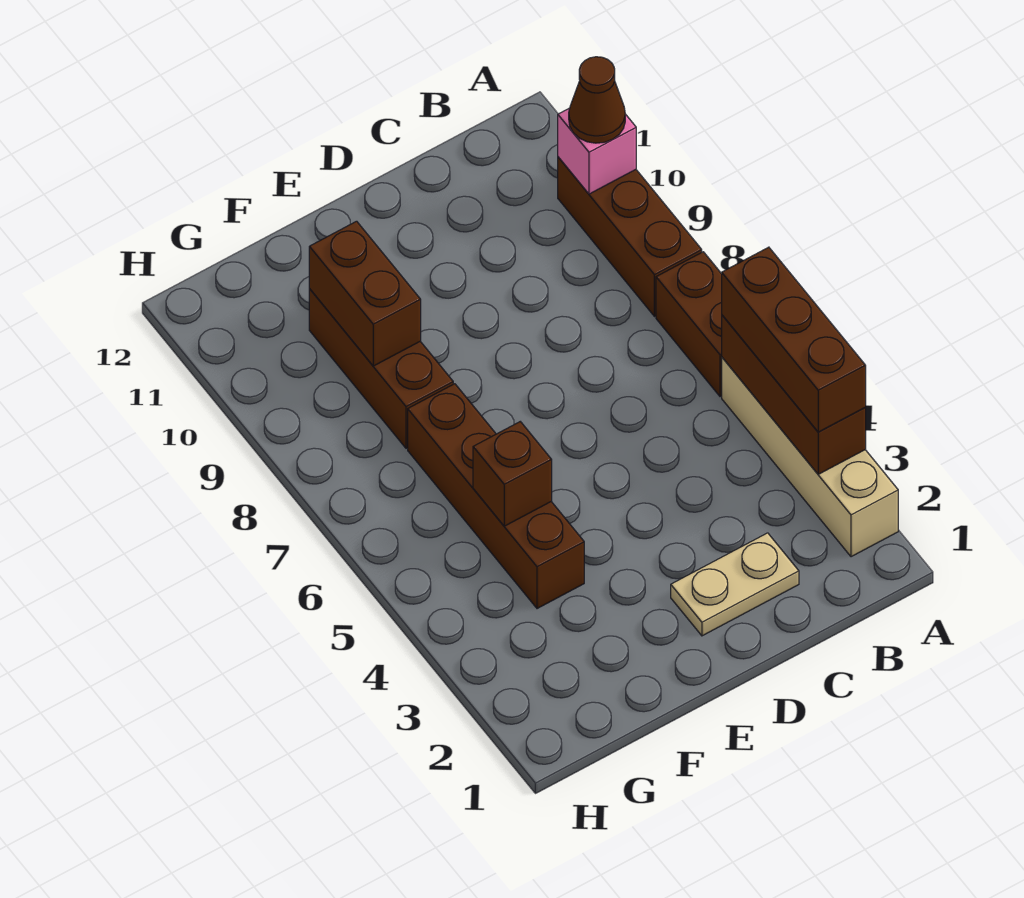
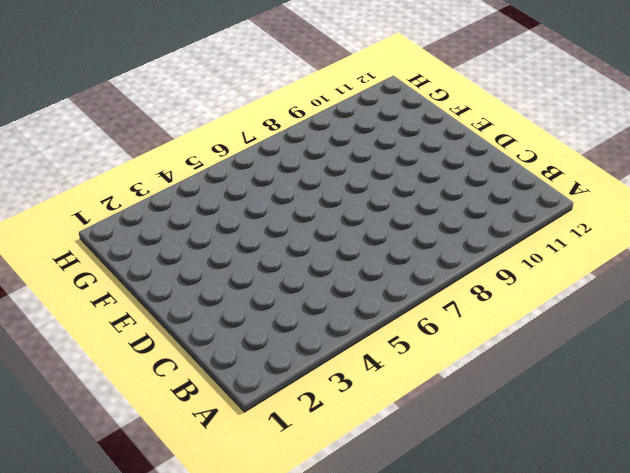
none -> tan brick A2:A5 level 1
none -> brown brick A6:A7 level 1
none -> brown brick A8:A10 level 1

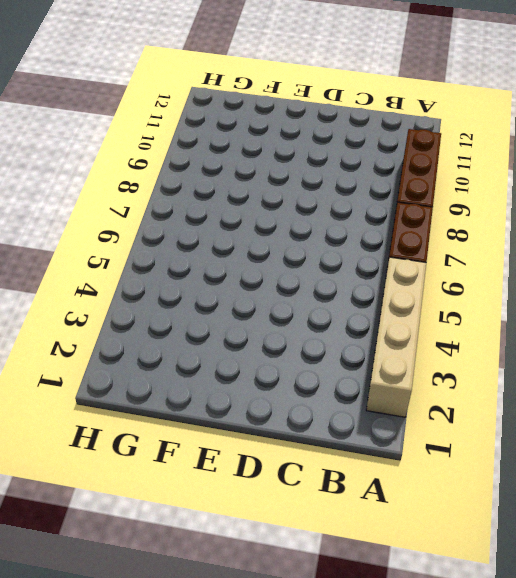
none -> tan plate C2:D2 level 1
none -> brown brick F4:F7 level 1
none -> brown brick F8:F10 level 1

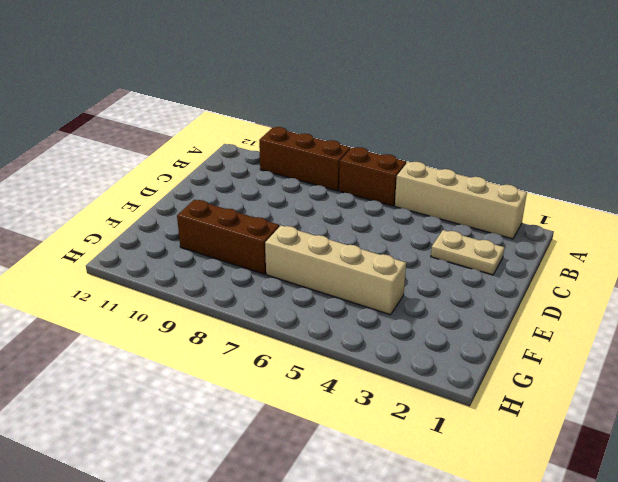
tan plate C2:C3 level 1 -> tan plate C2:D2 level 1
tan brick F4:F7 level 1 -> brown brick F4:F7 level 1
none -> brown brick A3:A5 level 2
none -> pink brick A10 level 2
none -> brown brick F5 level 2

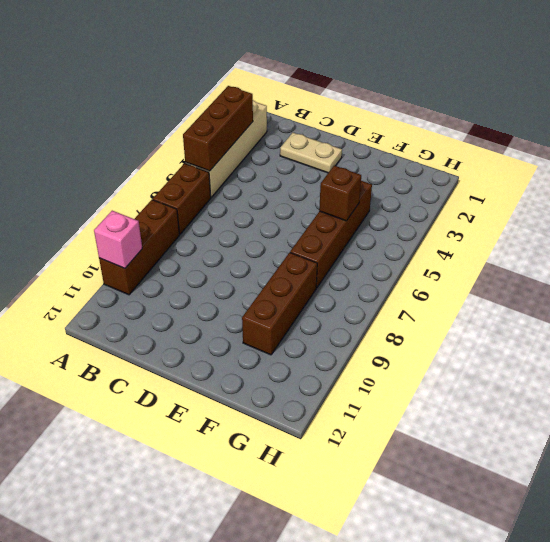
none -> brown brick F9:F10 level 2
none -> brown brick A3:A5 level 3
none -> brown cone A10 level 3

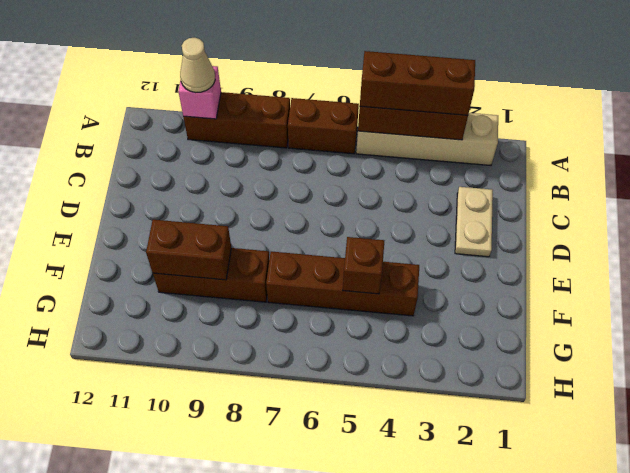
tan cone A10 level 3 -> brown cone A10 level 3

